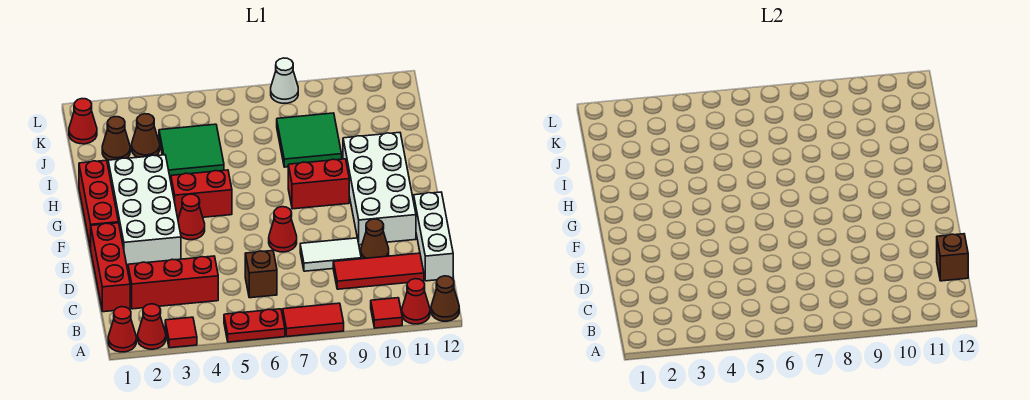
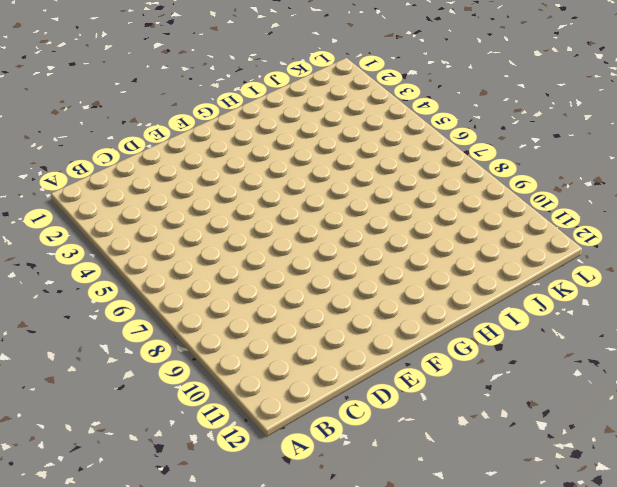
none -> red cone A1 level 1
none -> red cone A2 level 1
none -> red tile A3 level 1

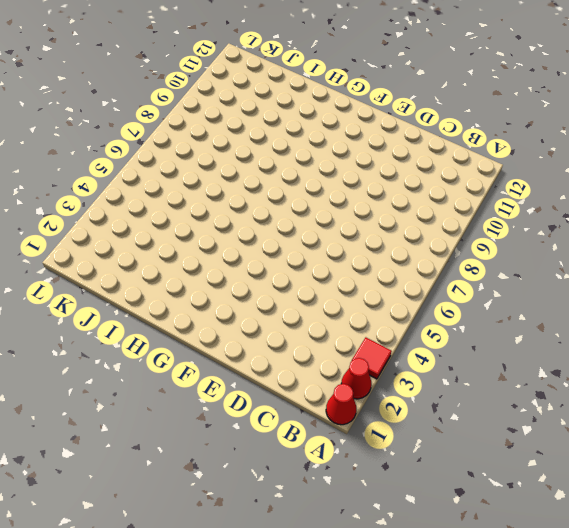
none -> red plate A5:A6 level 1
none -> red tile A7:A8 level 1
none -> red tile A10 level 1

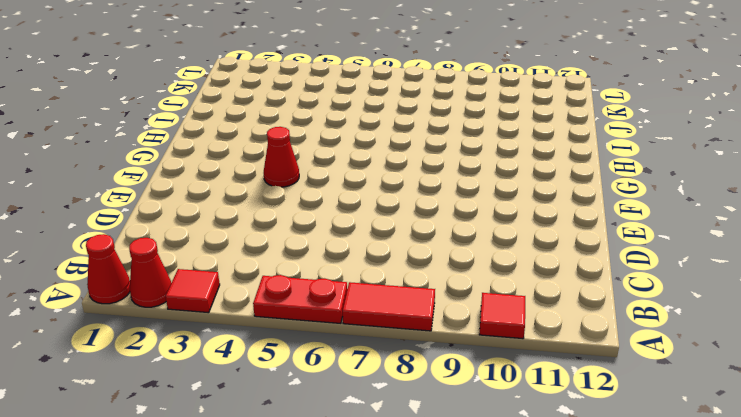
none -> red cone A11 level 1
none -> brown cone A12 level 1
none -> red brick C1:E1 level 1

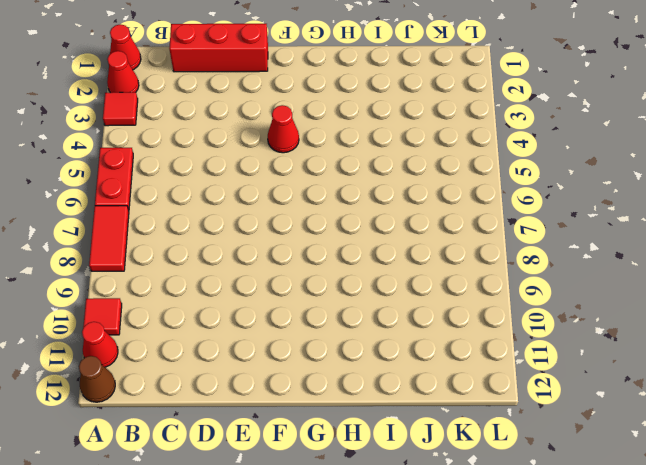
none -> red brick C2:C4 level 1
none -> brown brick C6 level 1
none -> red tile C9:C11 level 1

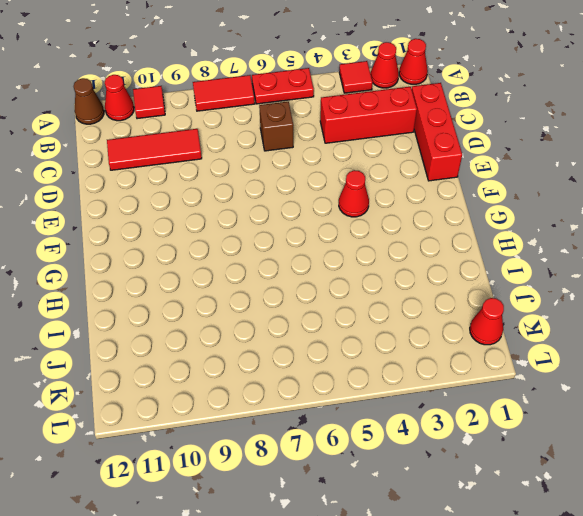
none -> white brick C12:E12 level 1
none -> white tile D8:D9 level 1
none -> brown cone D10 level 1

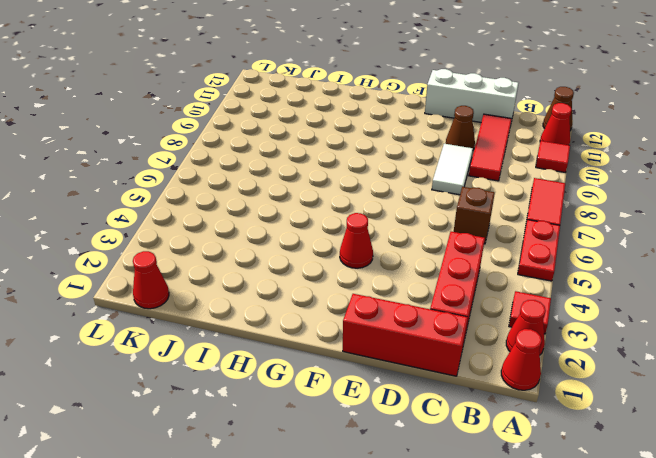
none -> white brick E2:H3 level 1
none -> red cone E7 level 1
none -> white brick E10:H11 level 1

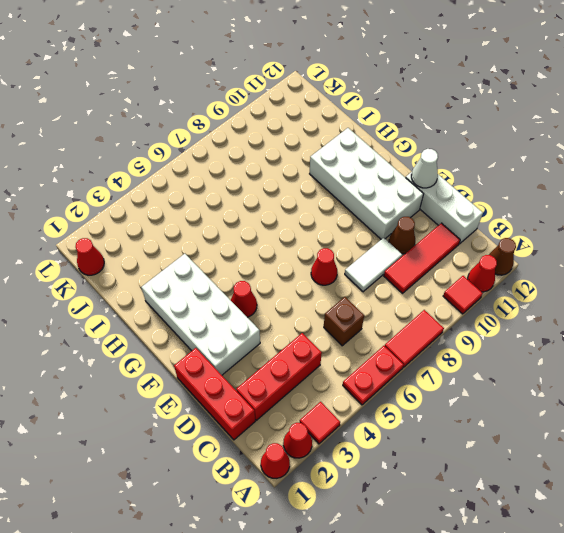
white cone E12 level 2 -> white cone L8 level 1
none -> red brick F1:H1 level 1
none -> red brick G4:G5 level 1
none -> red brick G8:G9 level 1

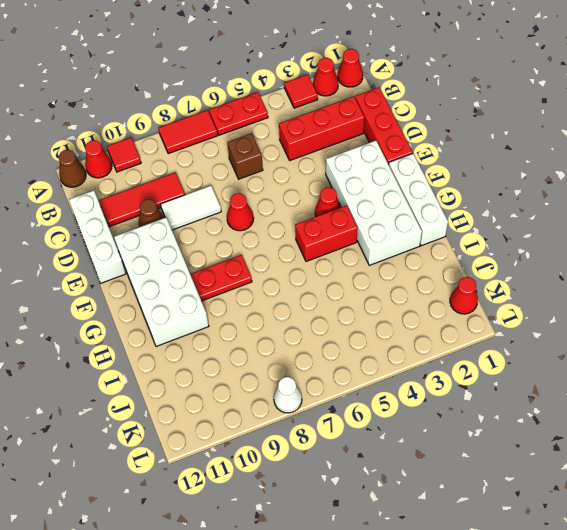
white brick F1:H1 level 1 -> red brick F1:H1 level 1
red plate G8:G9 level 1 -> red brick G8:G9 level 1
none -> green tile I4:J5 level 1
none -> green tile I8:J9 level 1
none -> brown cone J2 level 1

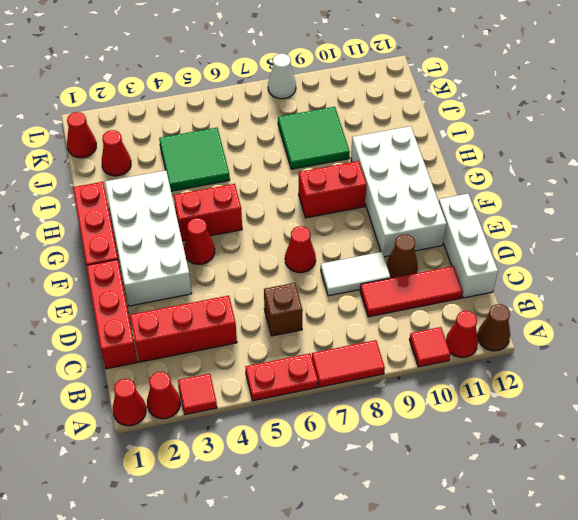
red cone J2 level 1 -> brown cone J2 level 1
none -> brown cone J3 level 1
none -> brown brick C12 level 2

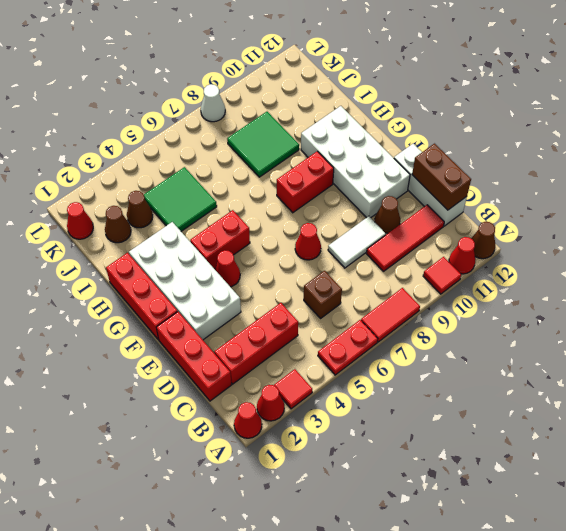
brown brick C12:D12 level 2 -> brown brick C12 level 2

